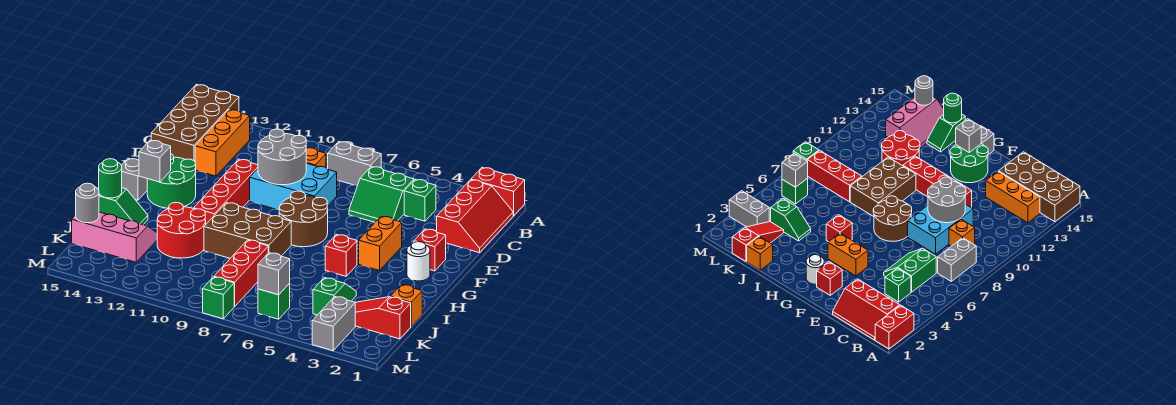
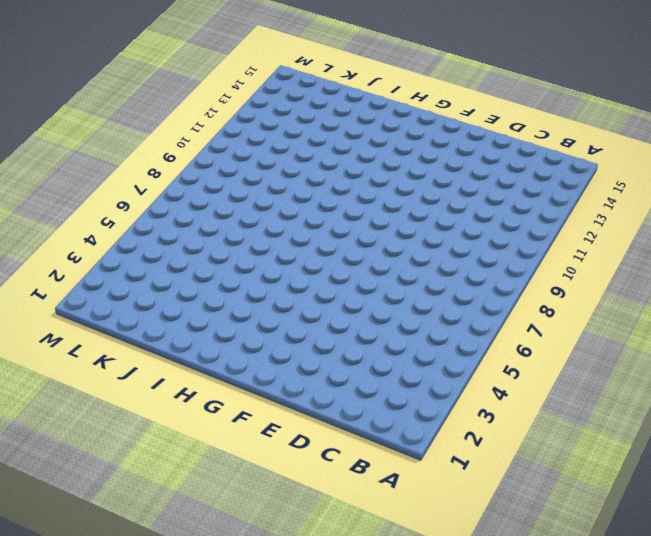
none -> red brick A1:A2 level 1
none -> brown brick A14:D15 level 1
none -> red slope B1:D2 level 1 top 2
none -> grey brick B7:B8 level 1

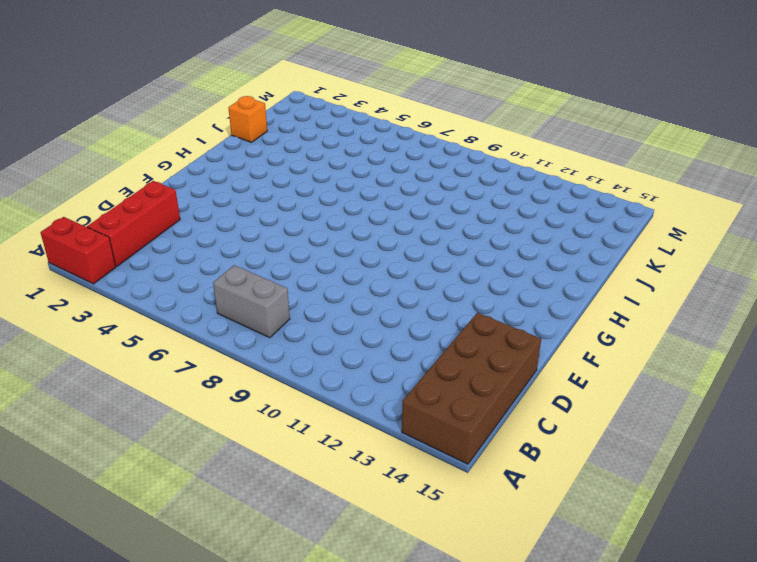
none -> orange brick B13:D13 level 1
none -> green brick C4 level 1
none -> green slope C5:D6 level 1 top C
none -> orange brick C9 level 1

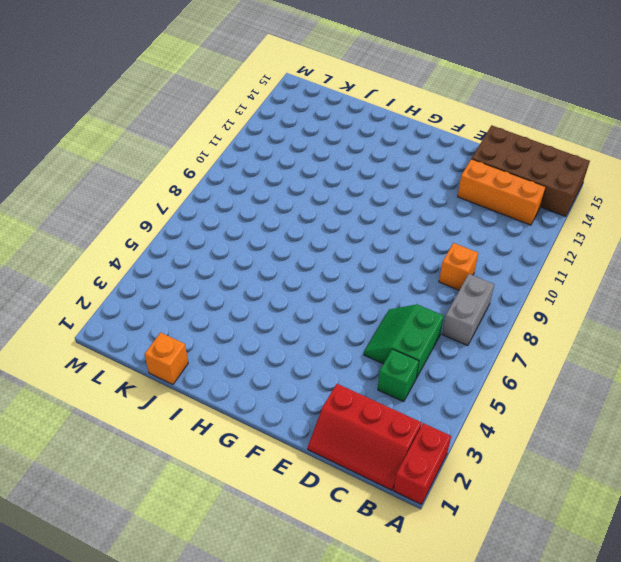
none -> cyan brick D8:E10 level 1
none -> red brick E11:H11 level 1
none -> red brick F2 level 1
none -> orange brick F4:G4 level 1

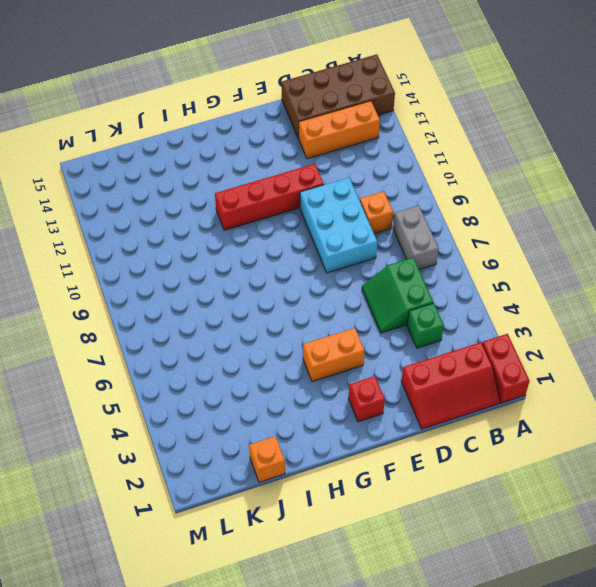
none -> brown round brick F7:G8 level 1
none -> green round brick F13:G14 level 1
none -> white round brick G2 level 1
none -> grey brick G15 level 1

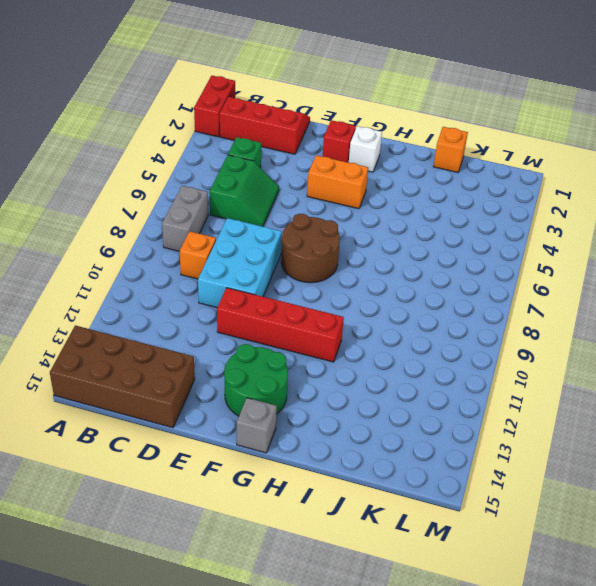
white brick G2 level 1 -> white round brick G2 level 1
none -> orange brick B13:D13 level 1
none -> red brick H5 level 1
none -> brown brick H8:I10 level 1
none -> red round brick I11:J12 level 1

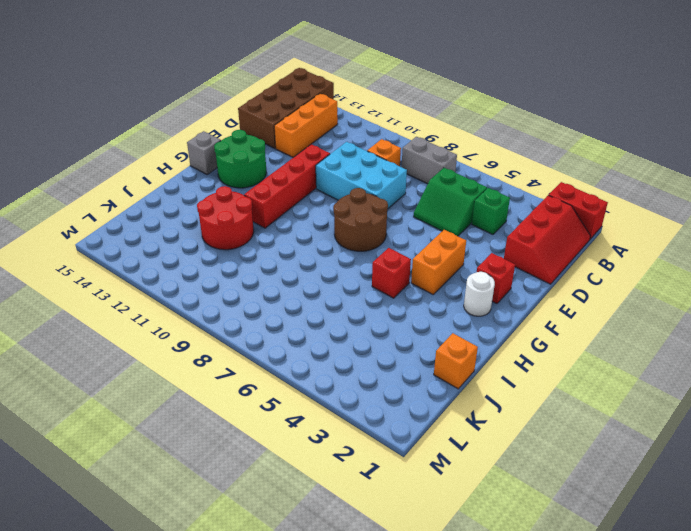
none -> brown brick H8:I10 level 1
none -> green slope I14:I15 level 1 top 15
none -> green slope J4:K4 level 1 top K
none -> red brick J8:L8 level 1

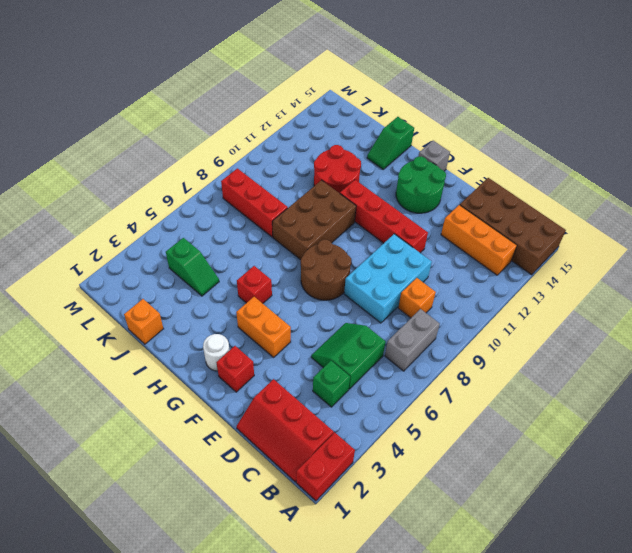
none -> pink slope J13:K15 level 1 top K
none -> red slope K1:K3 level 1 top 1
none -> grey brick L3:M3 level 1
none -> green brick L6 level 1

